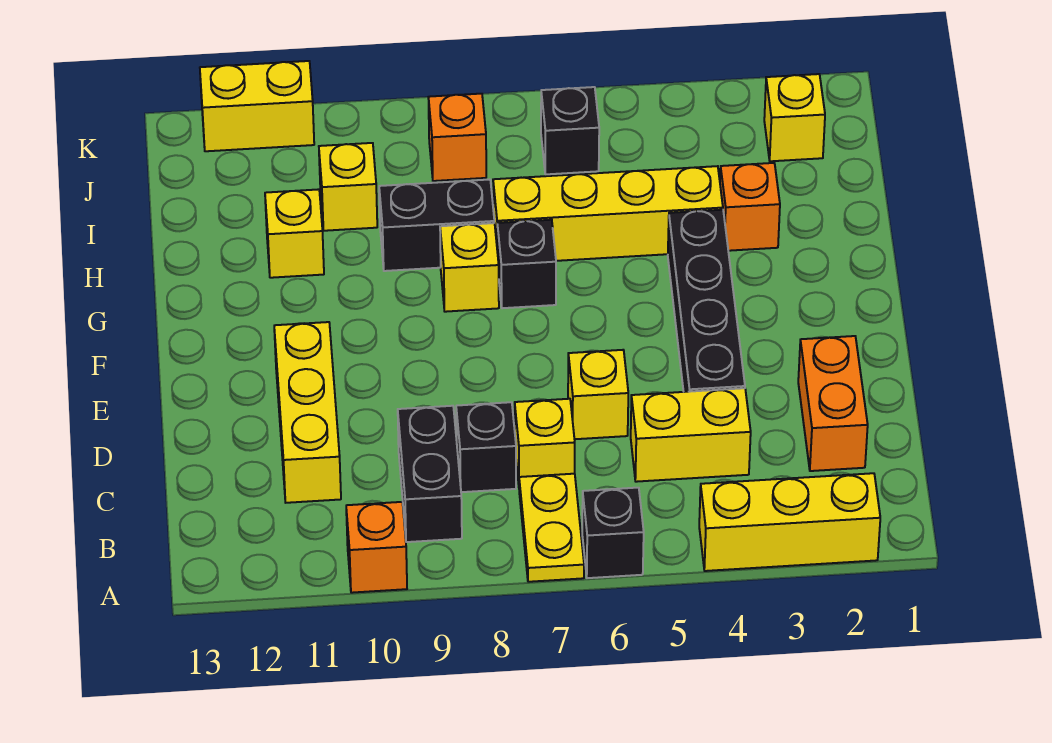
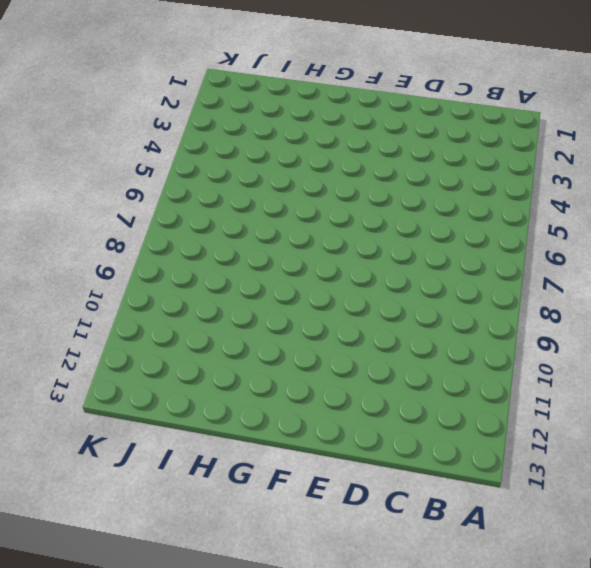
none -> yellow brick A2:A4 level 1
none -> black brick A6 level 1
none -> yellow plate A7:B7 level 1

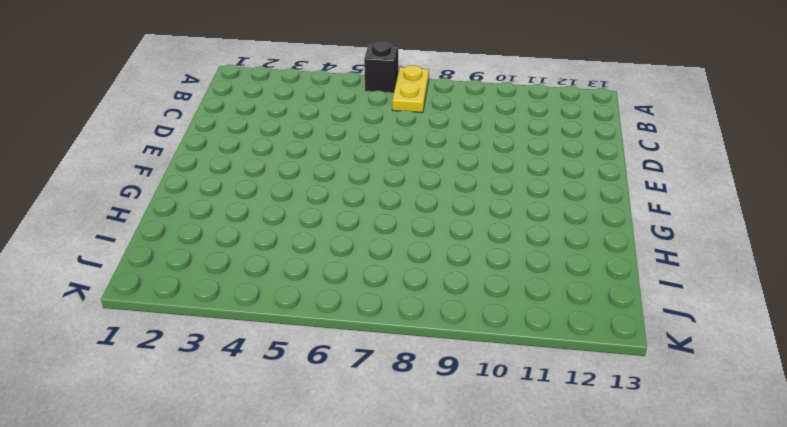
none -> yellow brick A2:A4 level 1
none -> orange brick A10 level 1
none -> black brick B9:C9 level 1

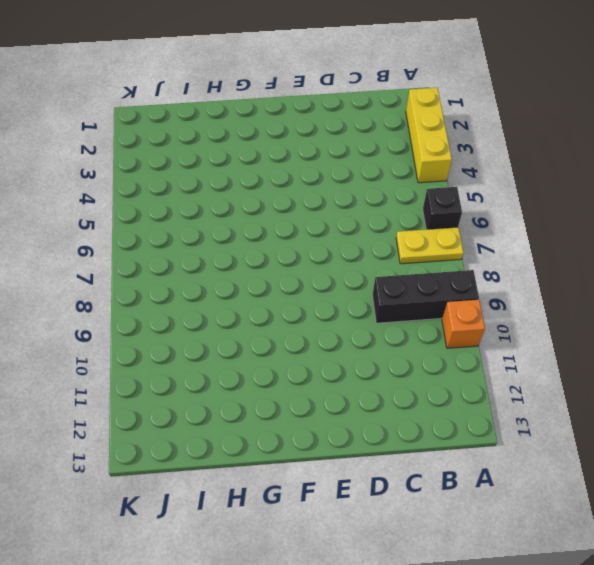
black brick A9:C9 level 1 -> black brick B9:C9 level 1
none -> orange brick C2:D2 level 1
none -> yellow brick C4:C5 level 1
none -> yellow brick C7 level 1

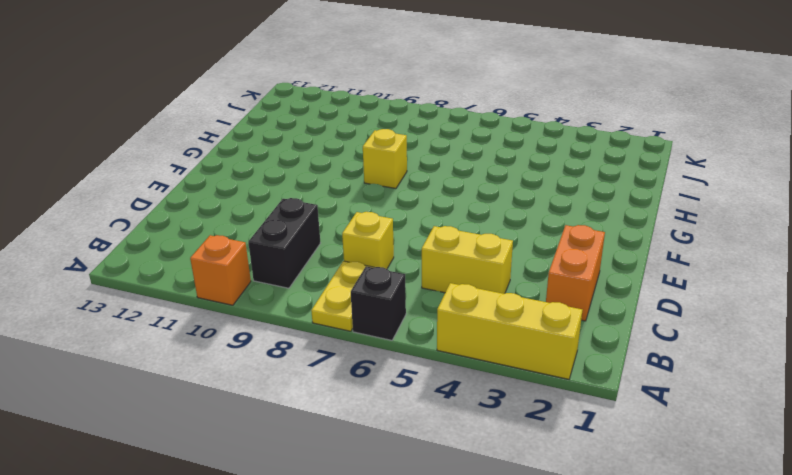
none -> black brick C8 level 1
none -> yellow brick C11:E11 level 1
none -> black brick D4:G4 level 1

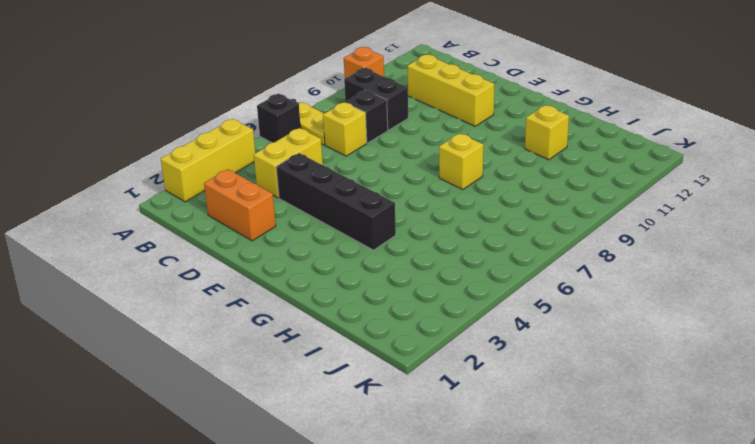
none -> yellow brick D6 level 1
none -> black brick G7 level 1
none -> orange brick H3 level 1

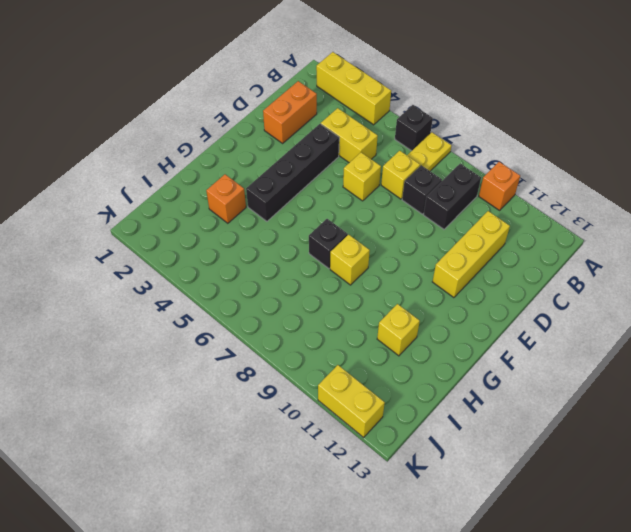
none -> yellow brick H4:H7 level 1
none -> black brick H8:H9 level 1
none -> yellow brick I10 level 1

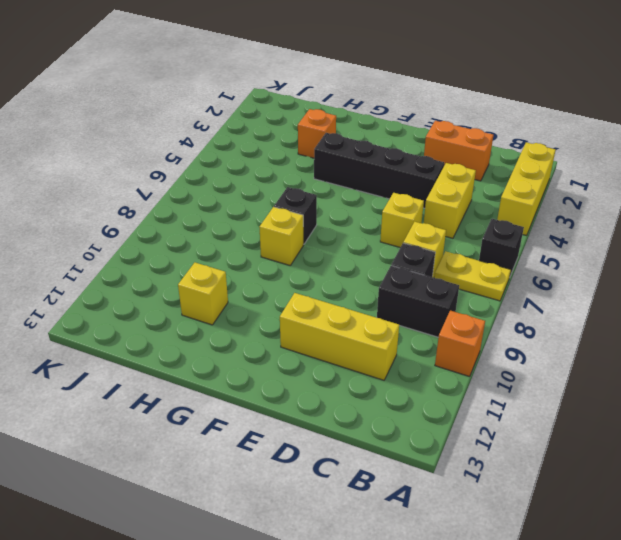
none -> yellow brick H4:H7 level 1
none -> black brick H8:H9 level 1
none -> yellow brick I10 level 1

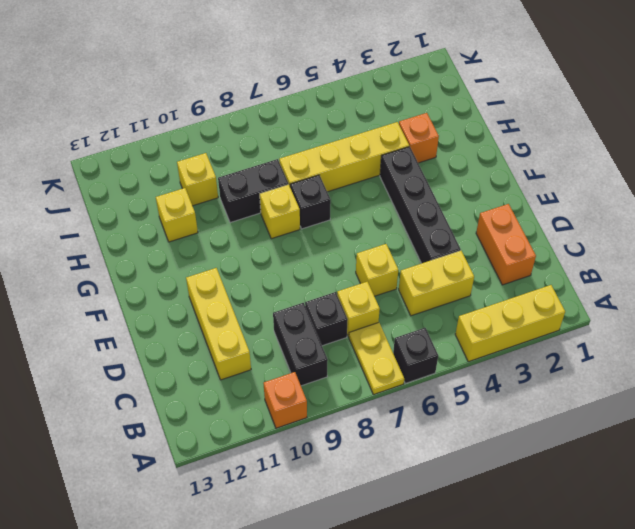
none -> yellow brick J2 level 1
none -> black brick J6 level 1
none -> orange brick J8 level 1

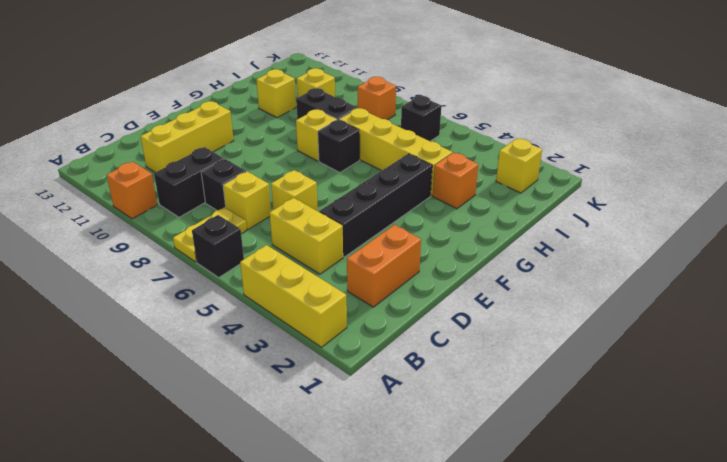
none -> yellow brick K11:K12 level 1

